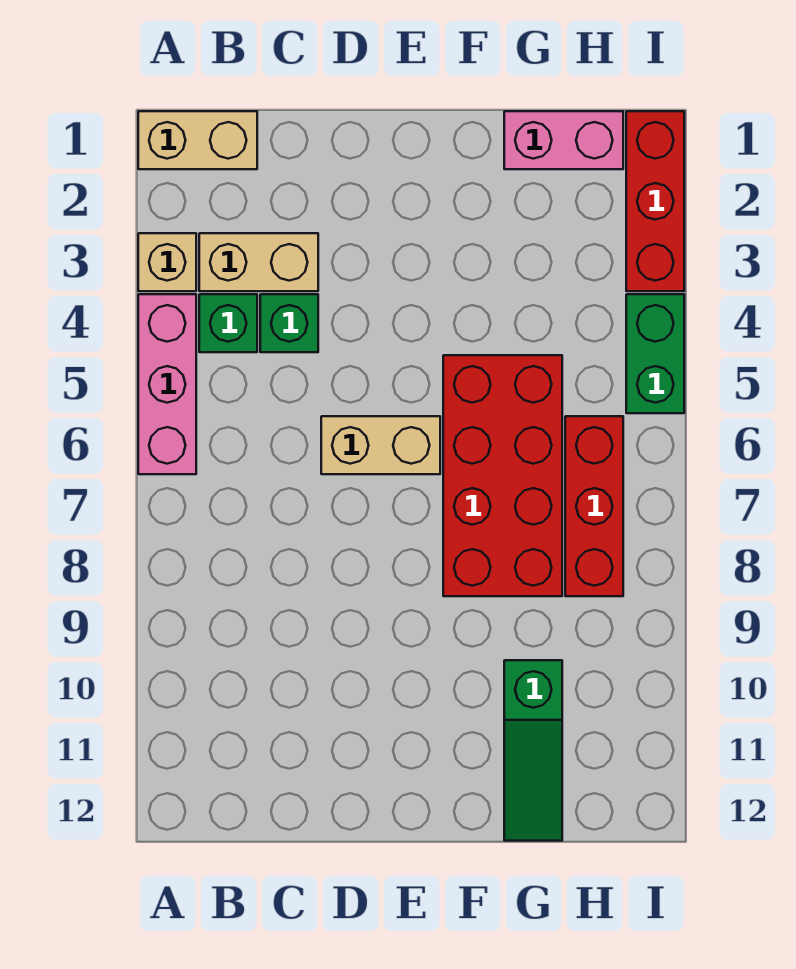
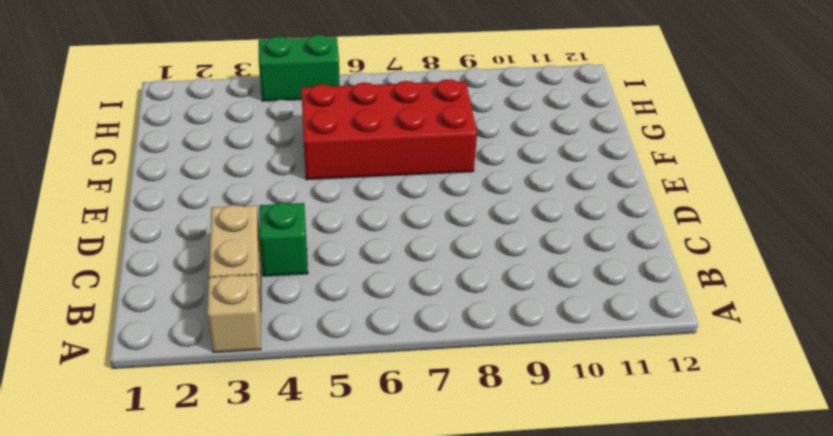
none -> tan brick A1:B1 level 1
none -> pink brick A4:A6 level 1
none -> green brick B4 level 1

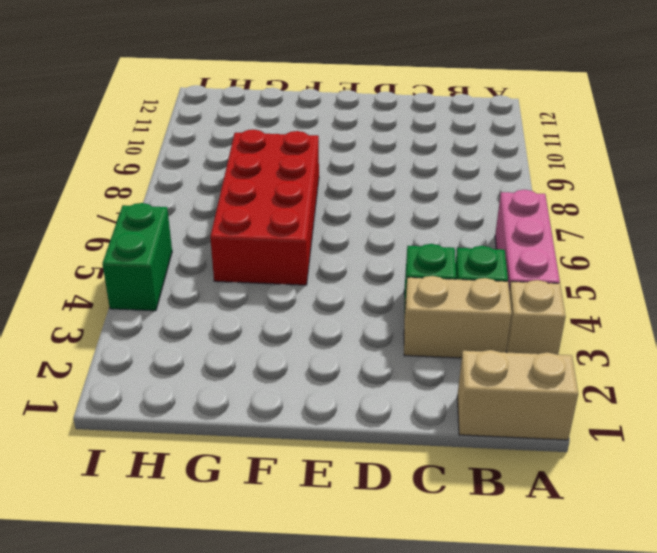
none -> tan brick D6:E6 level 1
none -> pink brick G1:H1 level 1
none -> green slope G10:G12 level 1 top 10

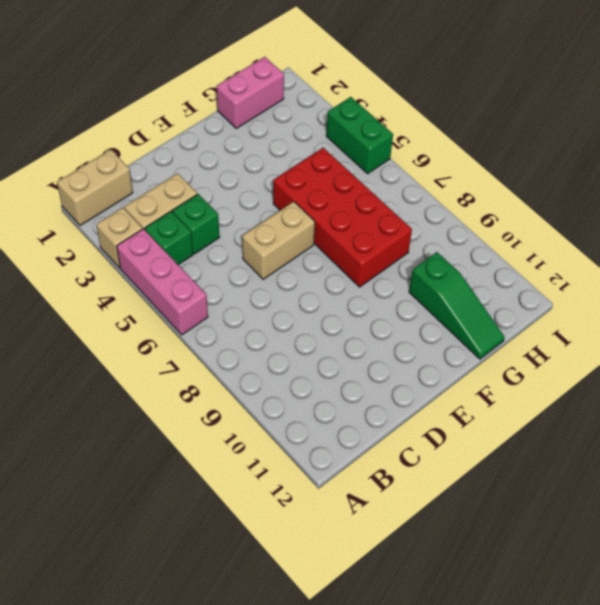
none -> red brick H6:H8 level 1
none -> red brick I1:I3 level 1

